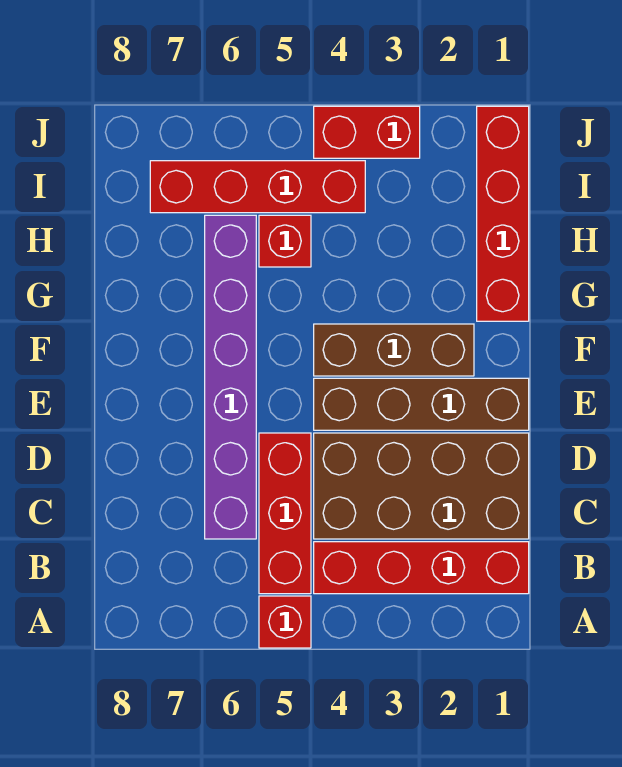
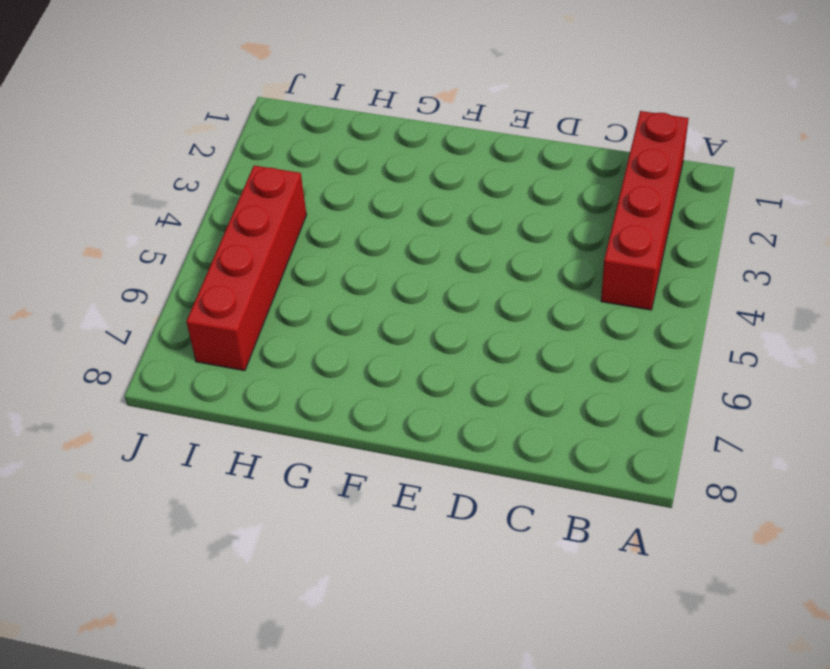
none -> red brick A5 level 1
none -> red brick B5:D5 level 1

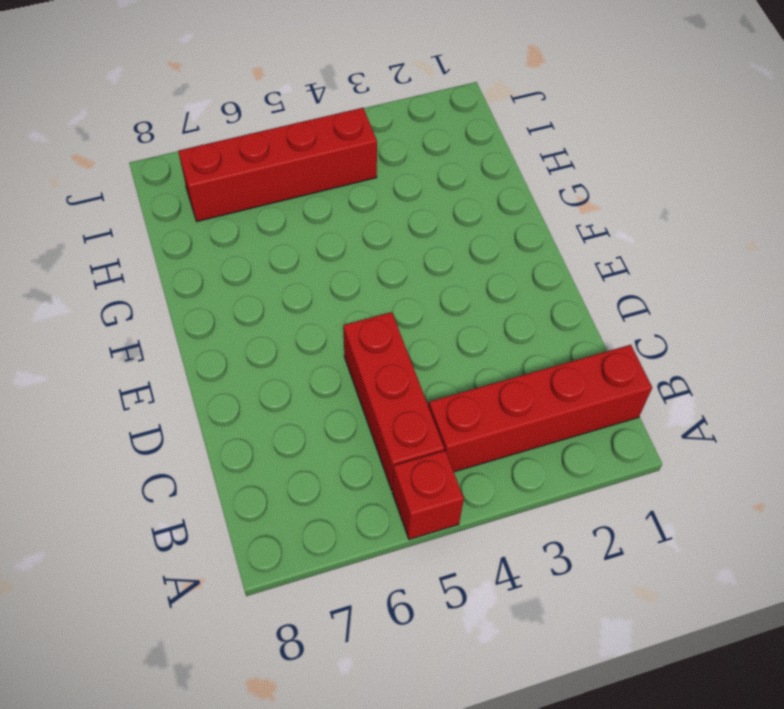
none -> brown brick C1:D4 level 1
none -> purple brick C6:H6 level 1

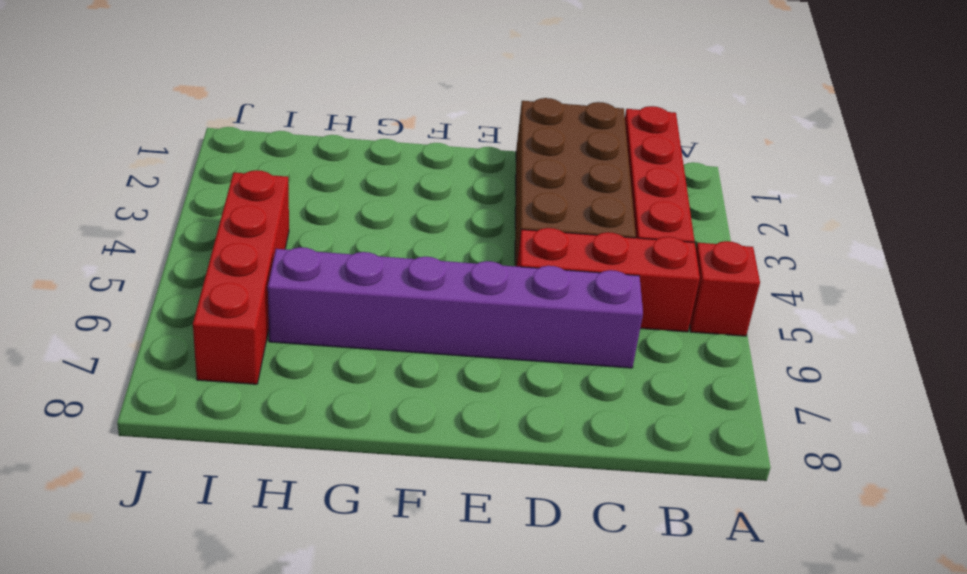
none -> brown brick E1:E4 level 1
none -> brown brick F2:F4 level 1

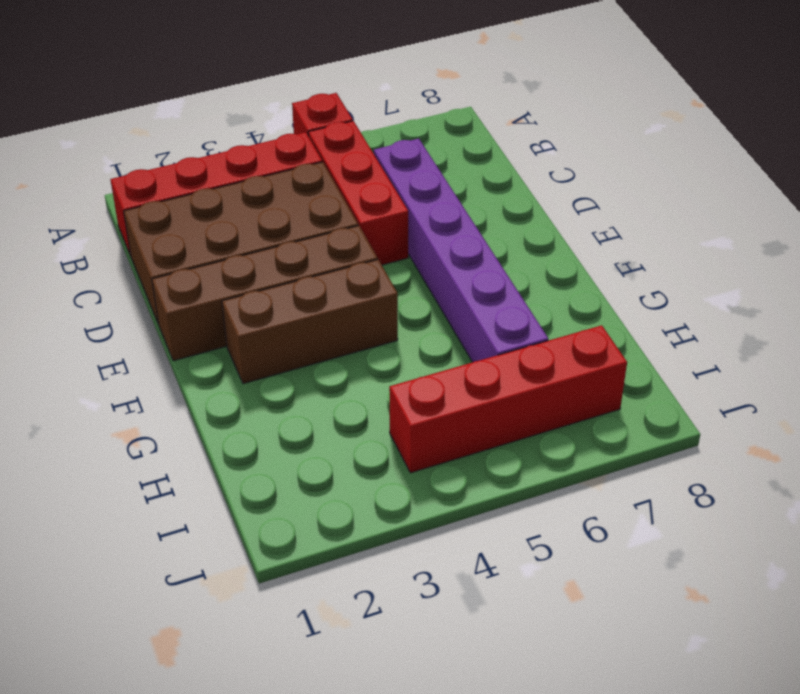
none -> red brick G1:J1 level 1
none -> red brick H5 level 1

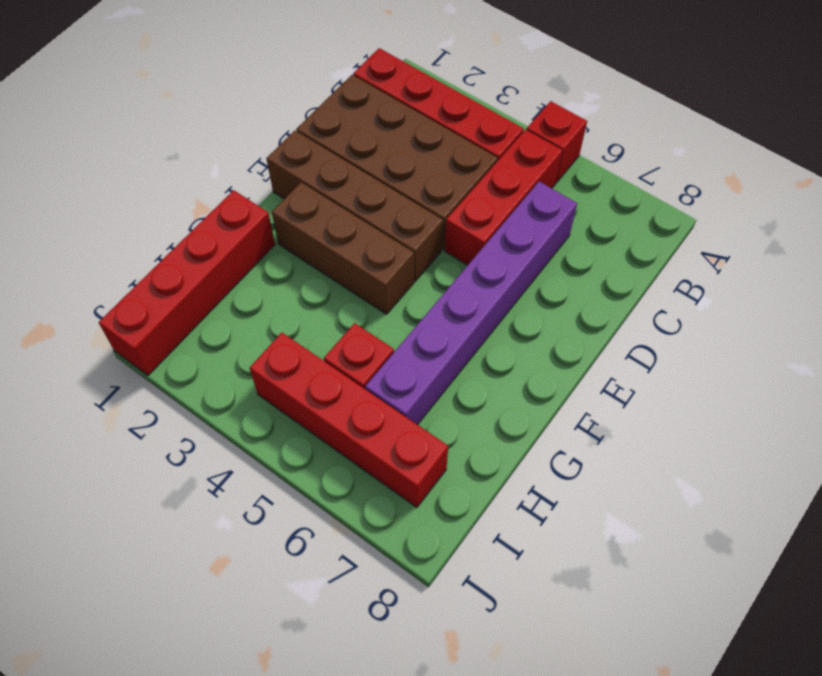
none -> red brick J3:J4 level 1

